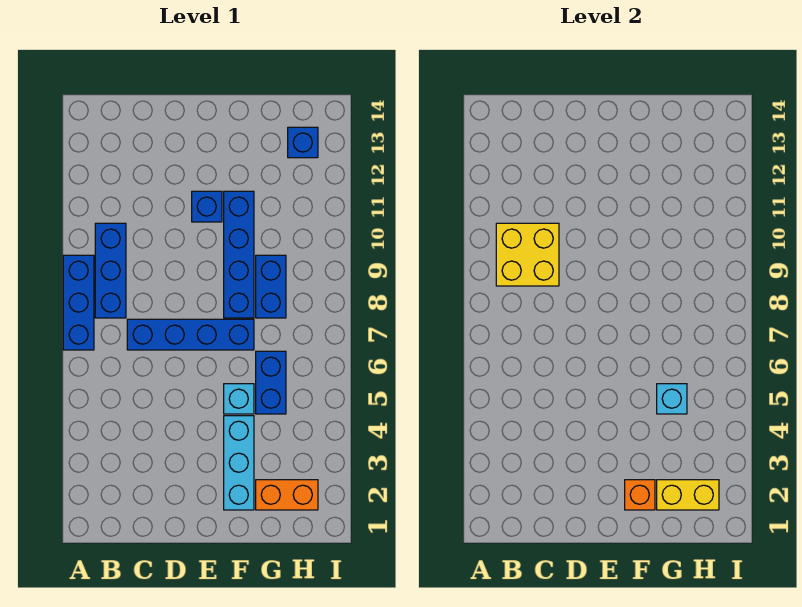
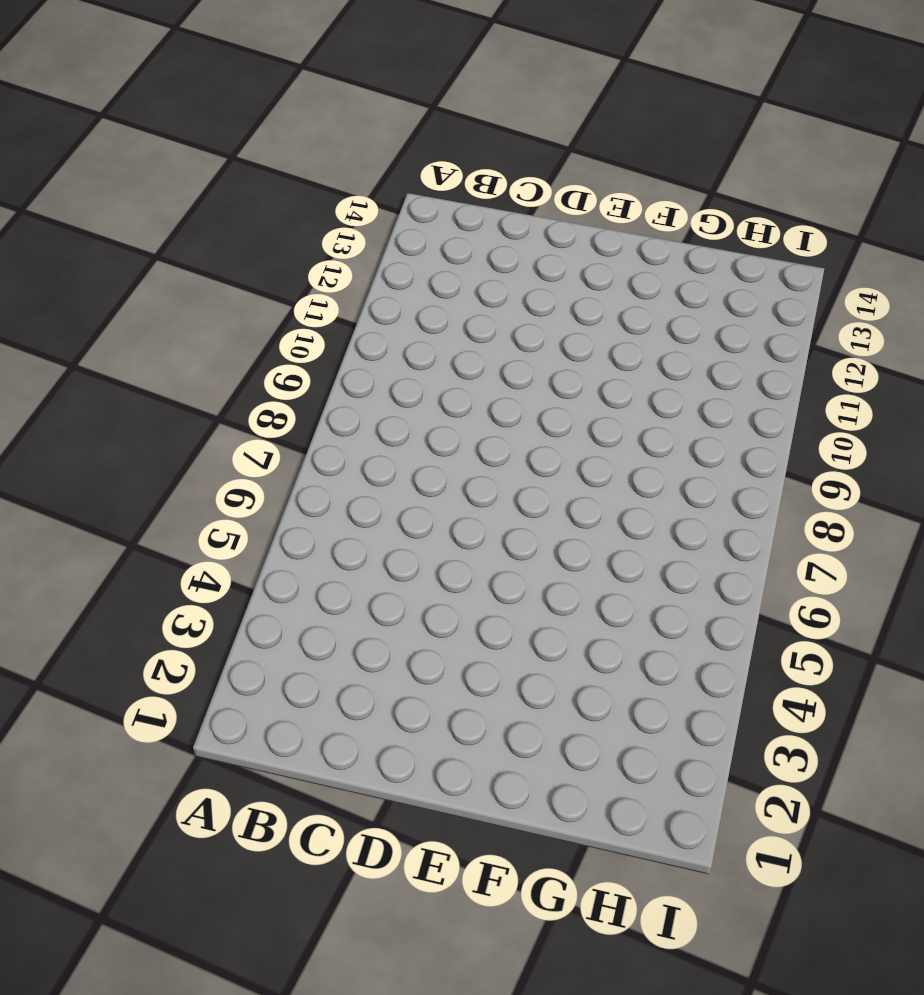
none -> blue brick A7:A9 level 1
none -> blue brick B8:B10 level 1
none -> blue brick C7:F7 level 1

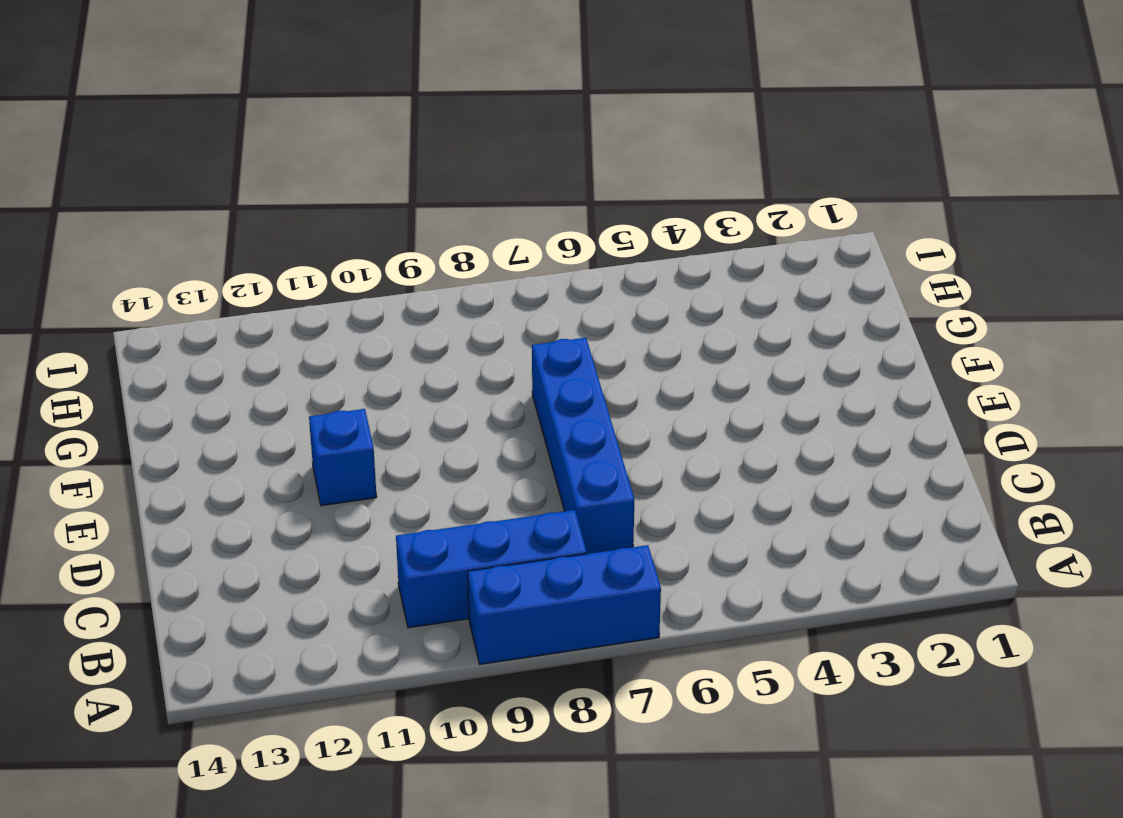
none -> cyan brick F2:F4 level 1
none -> cyan brick F5 level 1
none -> blue brick F8:F11 level 1

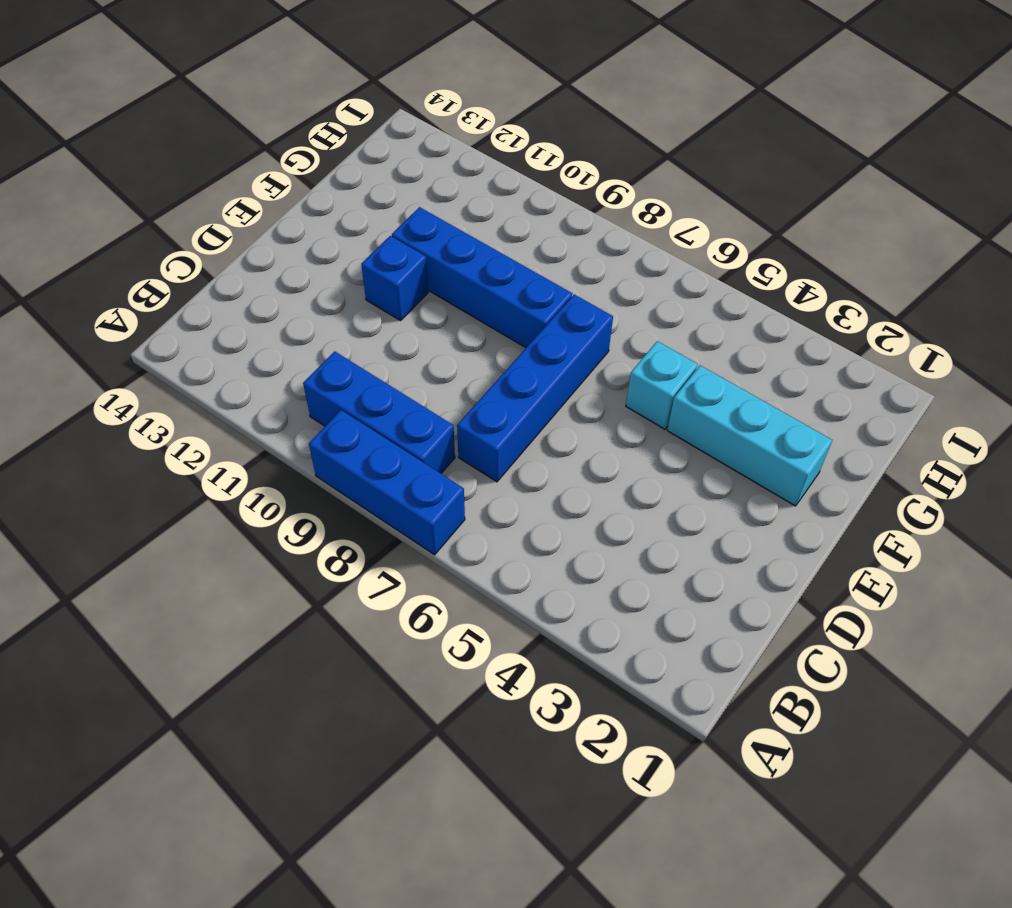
none -> orange brick G2:H2 level 1
none -> blue brick G5:G6 level 1
none -> blue brick G8:G9 level 1

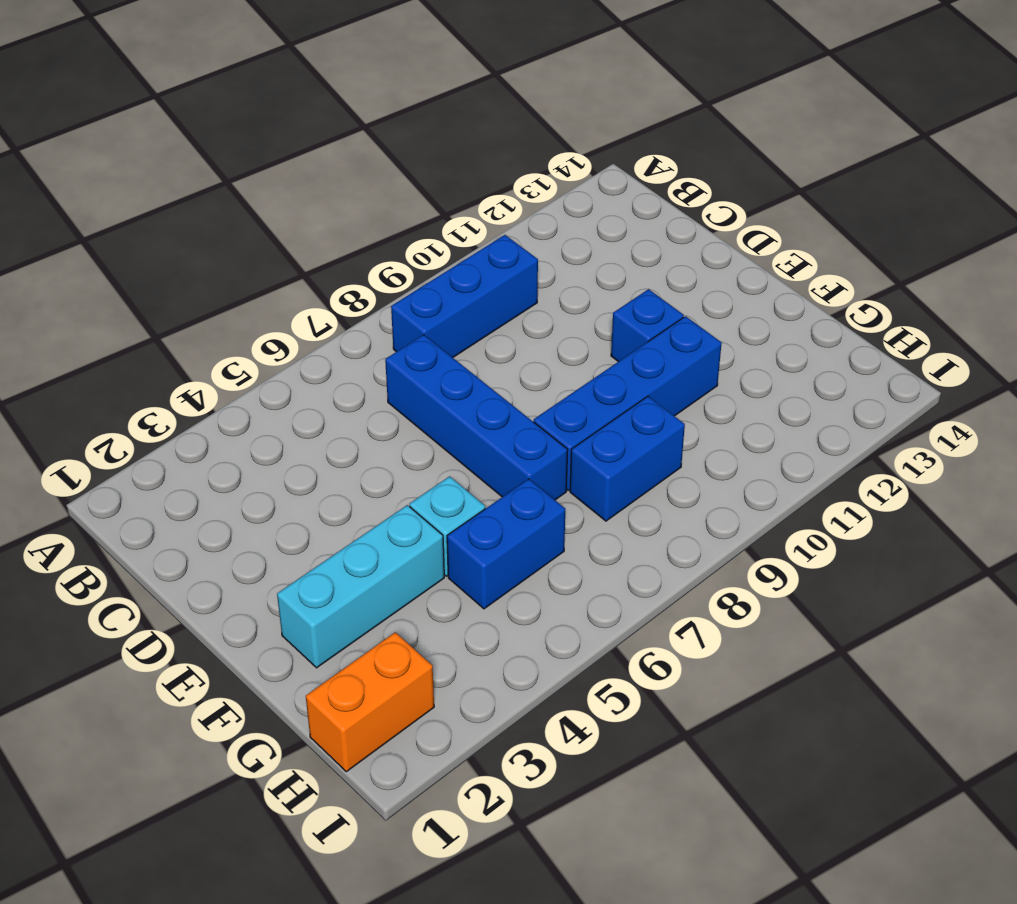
orange brick H1:H2 level 1 -> orange brick G2:H2 level 1
none -> blue brick A7:A9 level 1
none -> blue brick H13 level 1
none -> yellow brick B9:C10 level 2

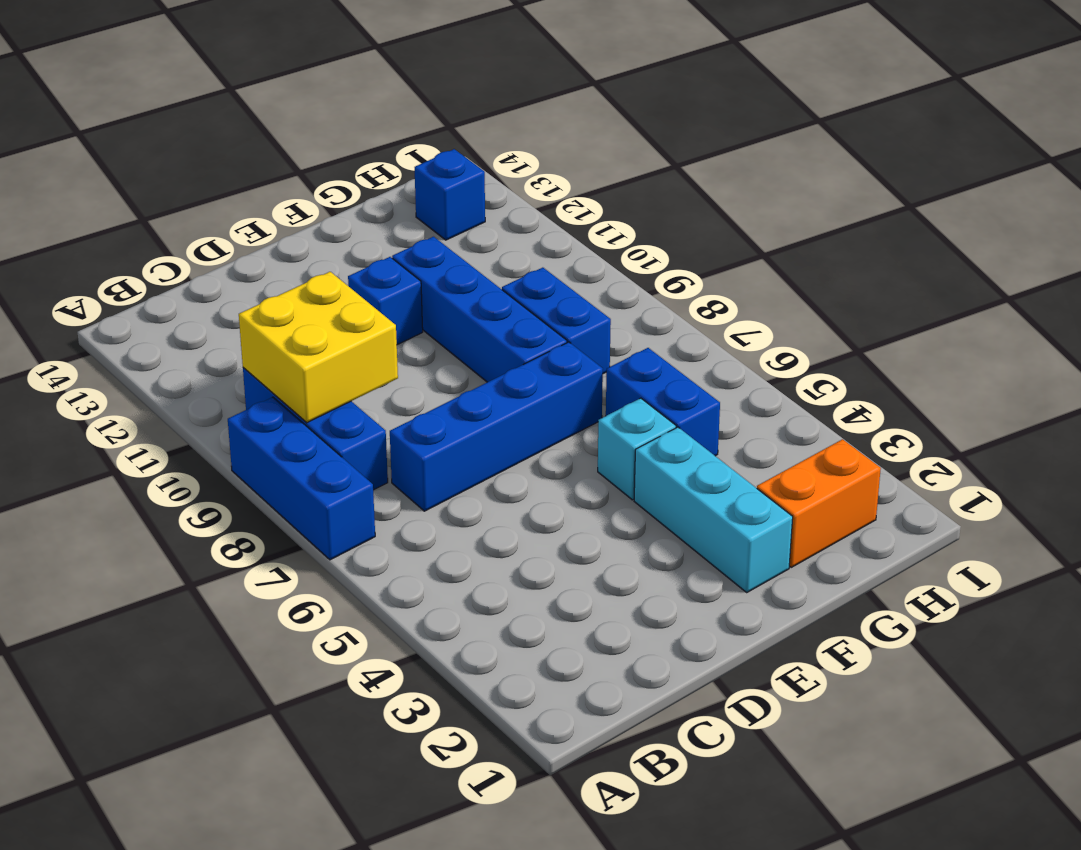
none -> orange brick F2 level 2
none -> yellow brick G2:H2 level 2
none -> cyan brick G5 level 2

